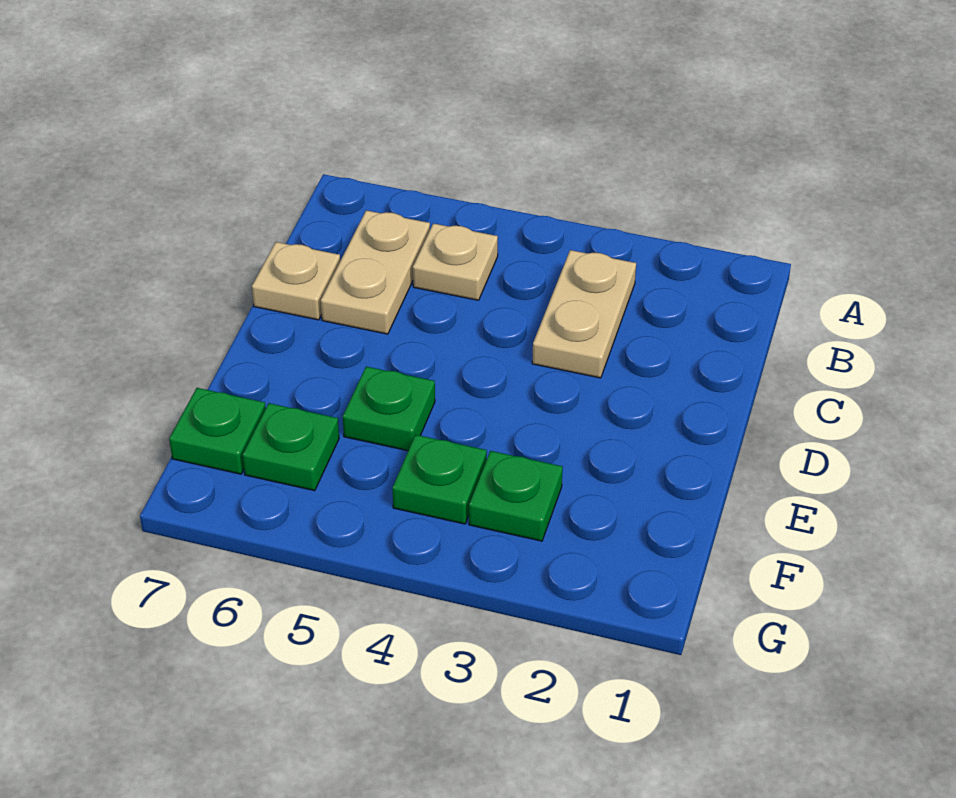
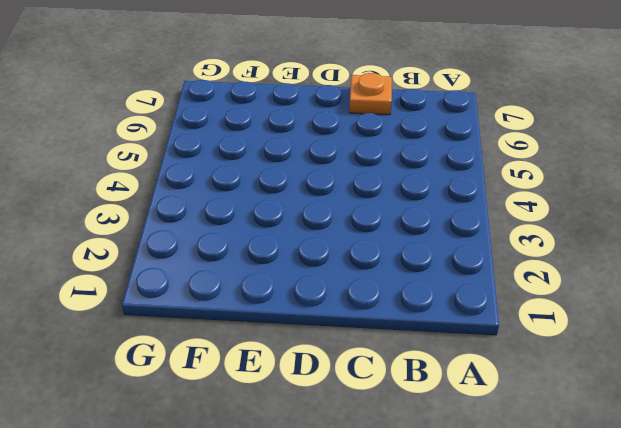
orange plate C7 level 1 -> tan plate C7 level 1
none -> tan plate B3:C3 level 1
none -> tan plate B5 level 1

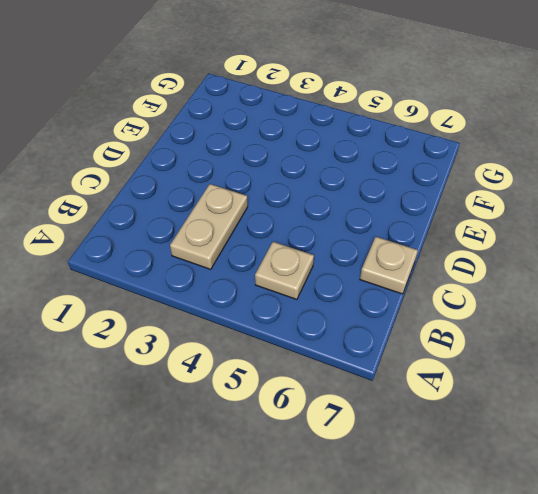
none -> tan plate B6:C6 level 1
none -> green plate E5 level 1

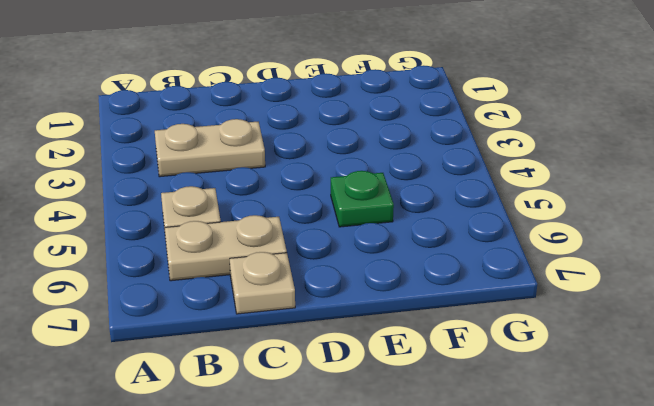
none -> green plate F3 level 1
none -> green plate F4 level 1

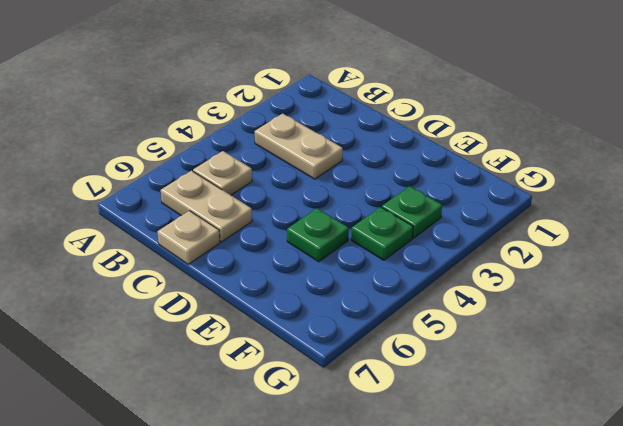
none -> green plate F6 level 1
none -> green plate F7 level 1

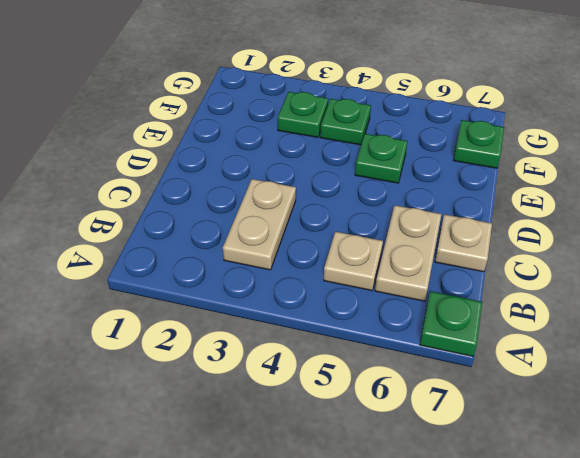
green plate A7 level 1 -> green plate F6 level 1

